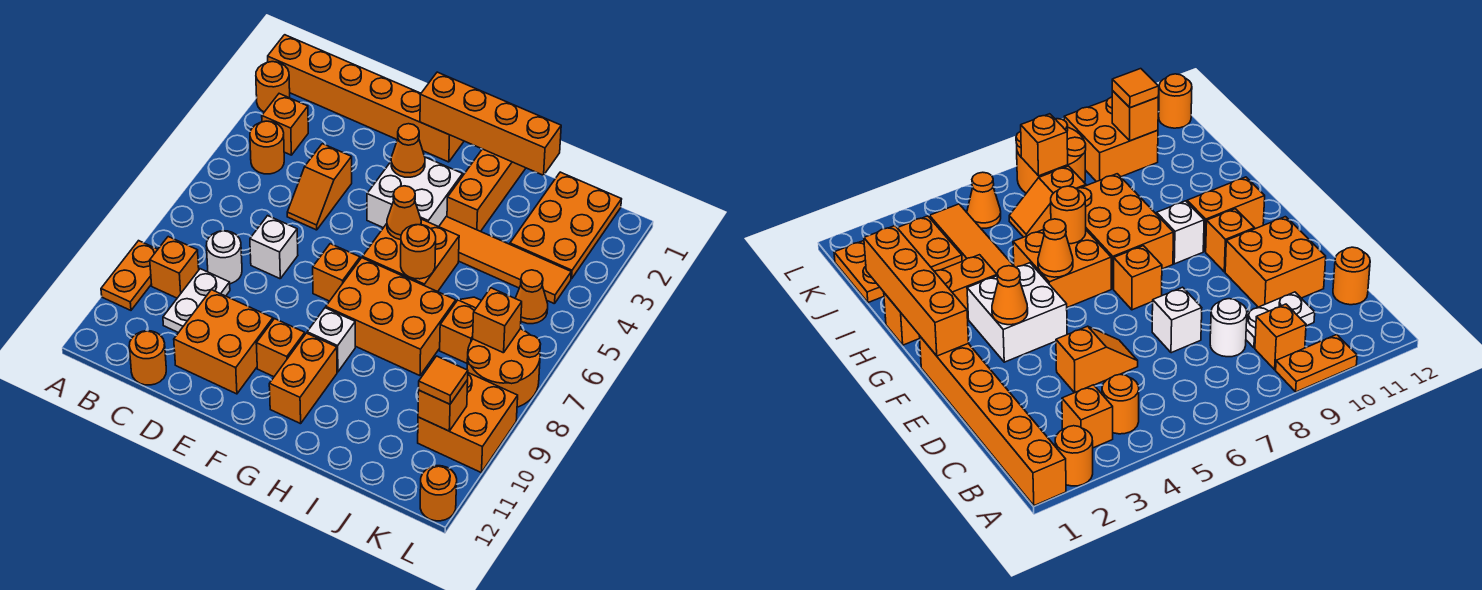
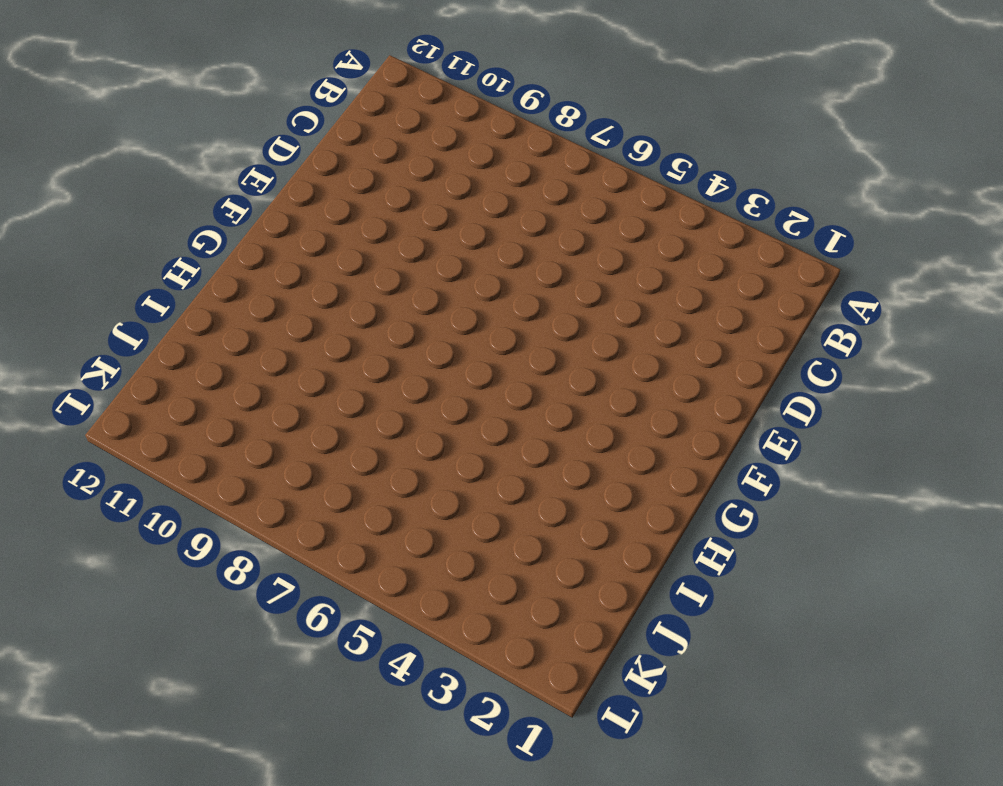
none -> orange brick A1:F1 level 1
none -> orange round brick A2 level 1
none -> orange plate A9:A10 level 1
none -> orange brick B3 level 1

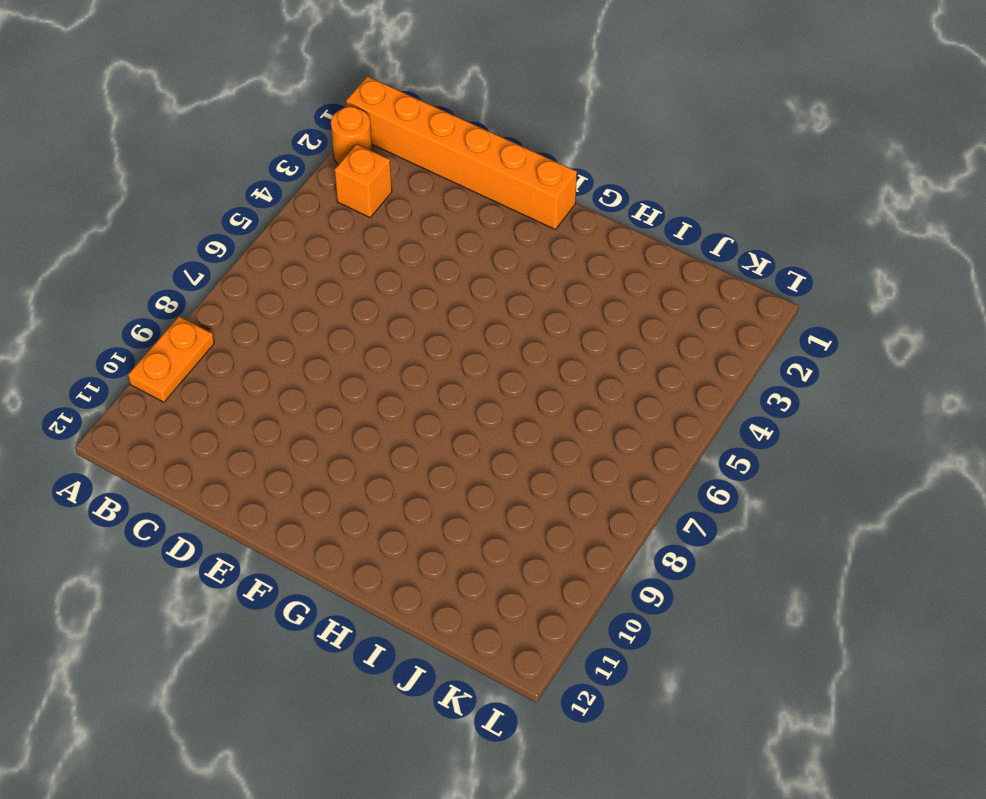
none -> orange round brick B4 level 1
none -> orange brick B9 level 1
none -> white round brick C8 level 1
none -> white plate C9:C10 level 1

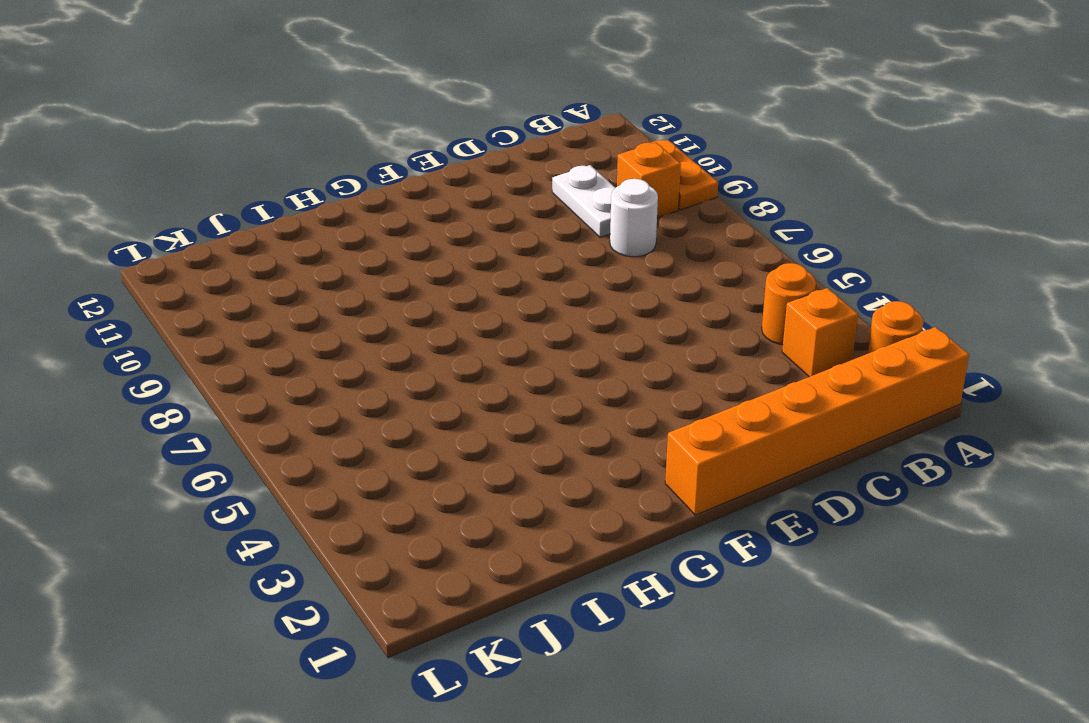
none -> orange round brick C12 level 1
none -> orange slope D4:D5 level 1 top 4
none -> white brick D7 level 1
none -> orange brick D10:E11 level 1

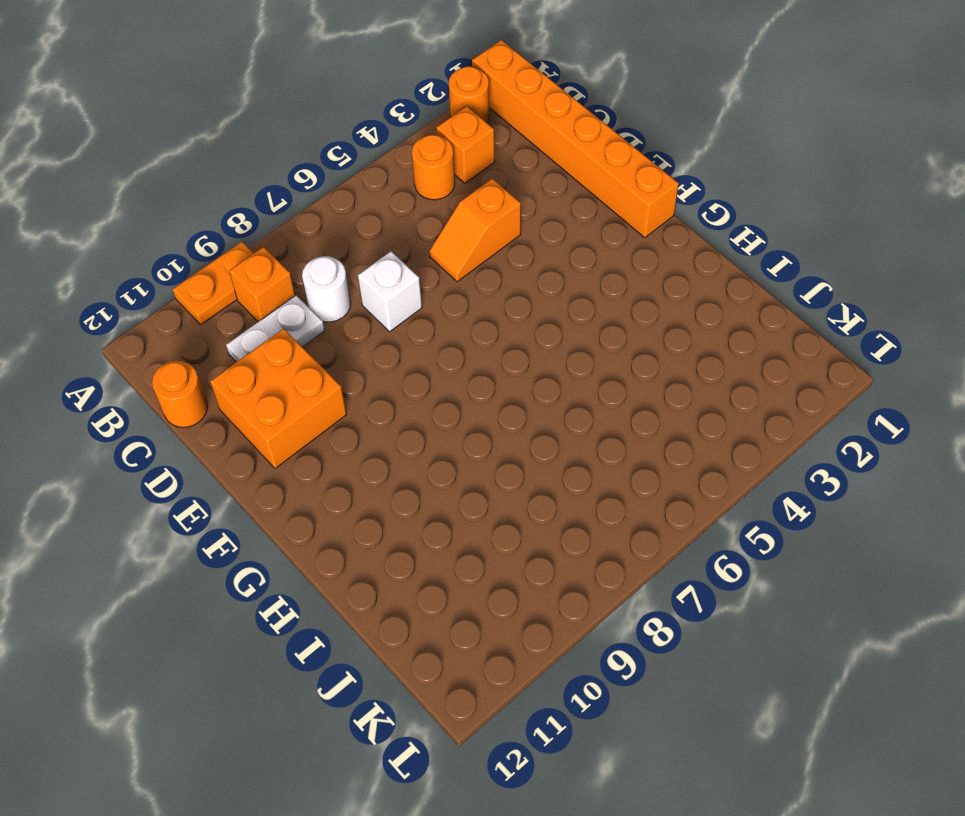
none -> white brick F3:G4 level 1
none -> orange brick F7 level 1
none -> orange brick F10 level 1
none -> orange brick G5:H6 level 1

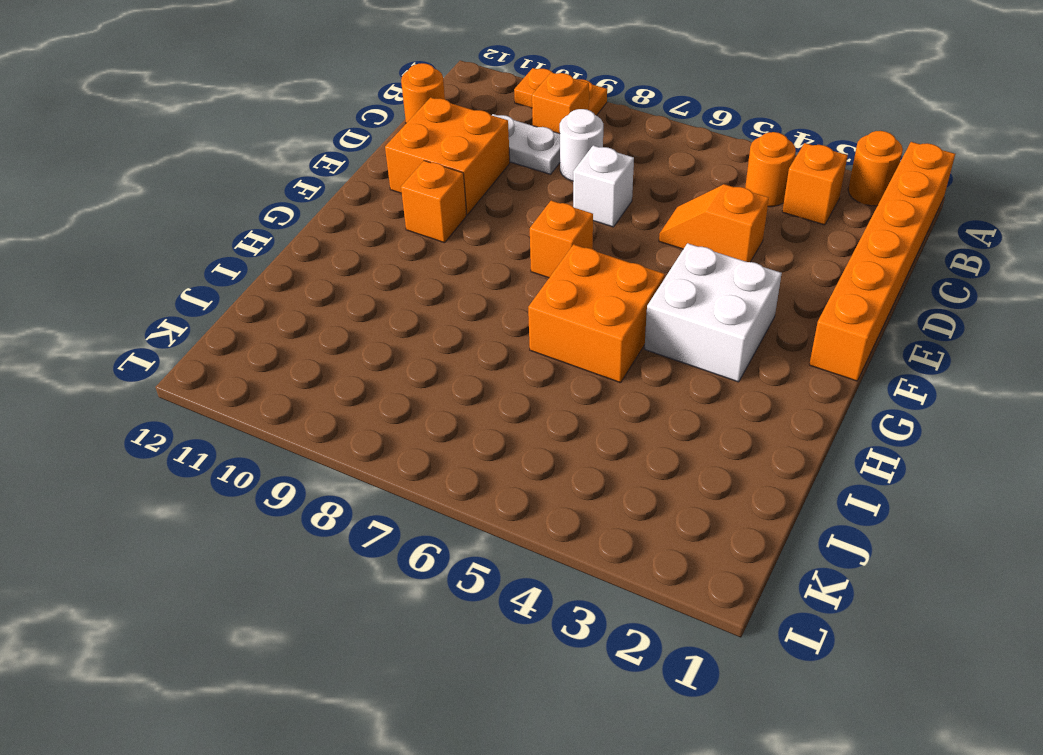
none -> orange brick G7:I8 level 1
none -> white brick G9 level 1
none -> orange brick G10:G11 level 1
none -> orange brick H1:H3 level 1

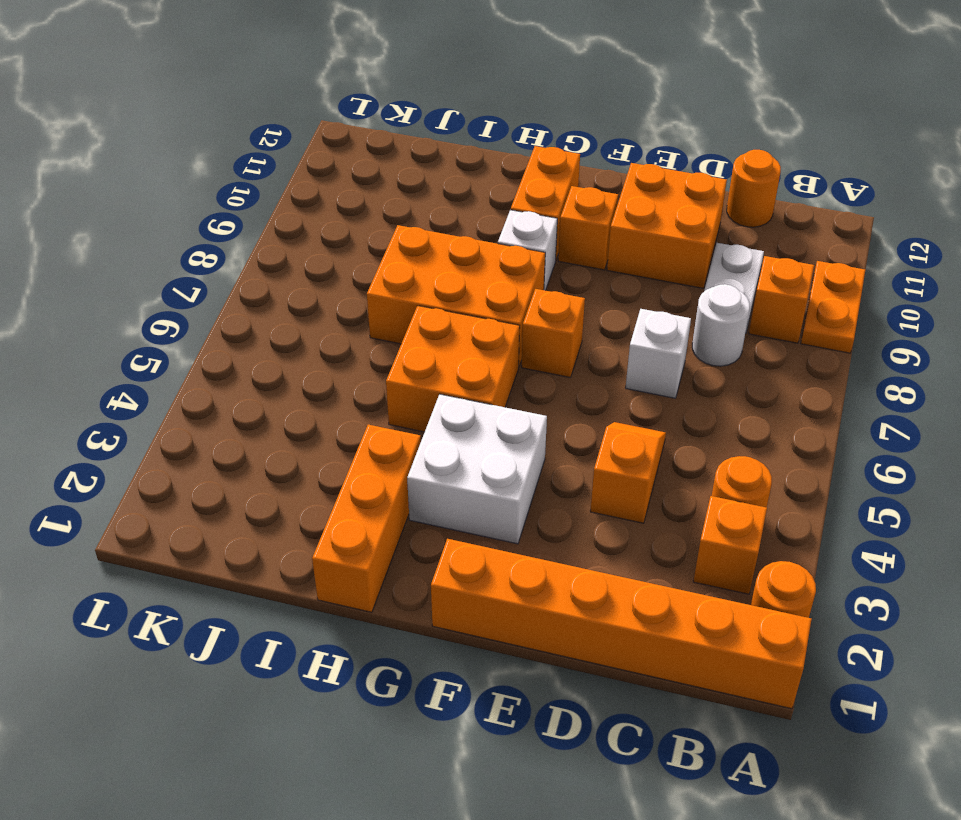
none -> orange tile H4:K4 level 1
none -> orange plate J1:K3 level 1
none -> orange slope J6:J7 level 1 top 7
none -> orange cone K5 level 1

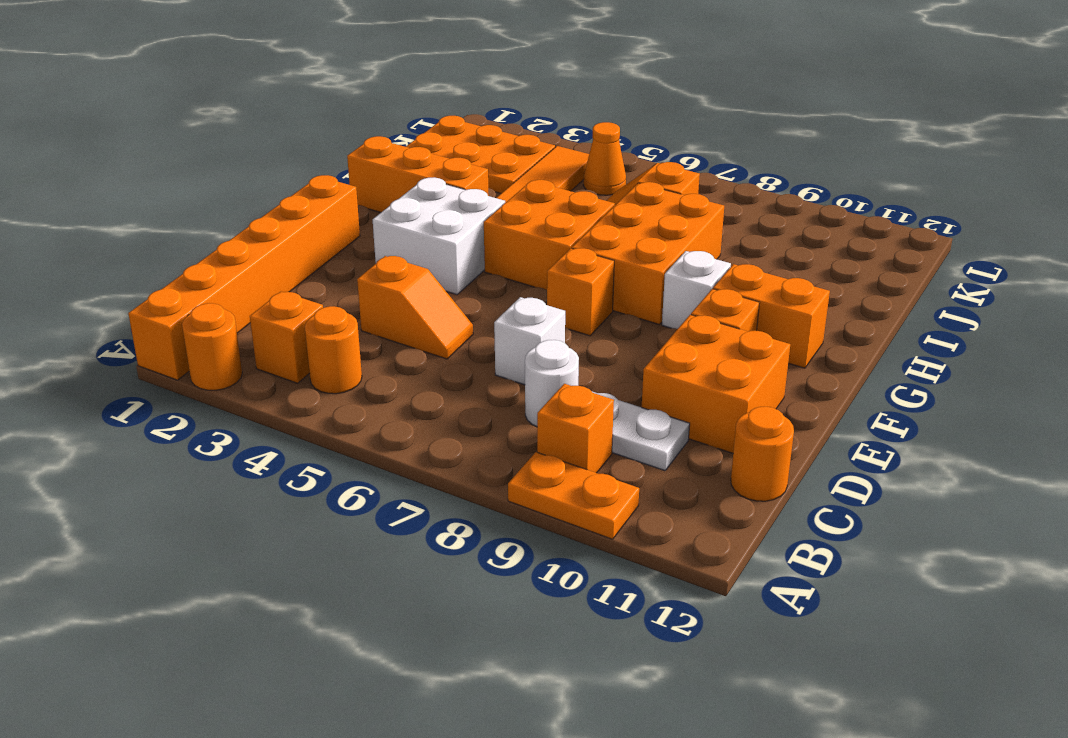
none -> orange round brick K7:L8 level 1
none -> orange brick K9:L10 level 1
none -> orange round brick L12 level 1
none -> orange brick F1:I1 level 2

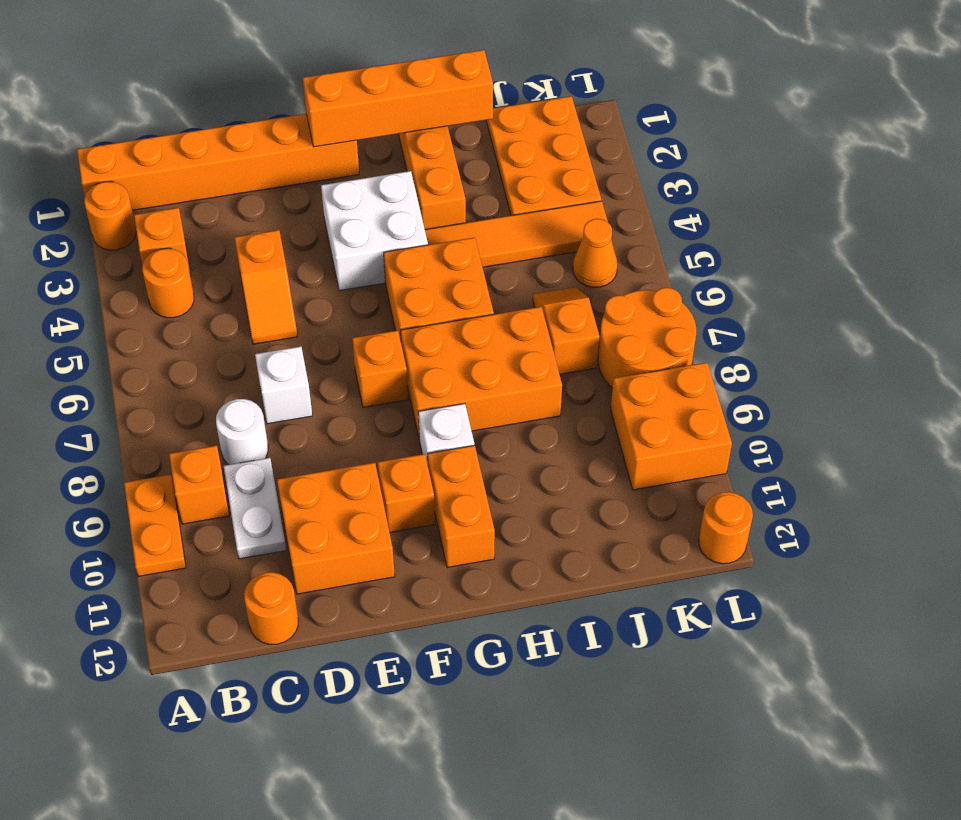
none -> orange cone F3 level 2
none -> orange cone G5 level 2
none -> orange round brick H6 level 2
none -> orange brick K7 level 2

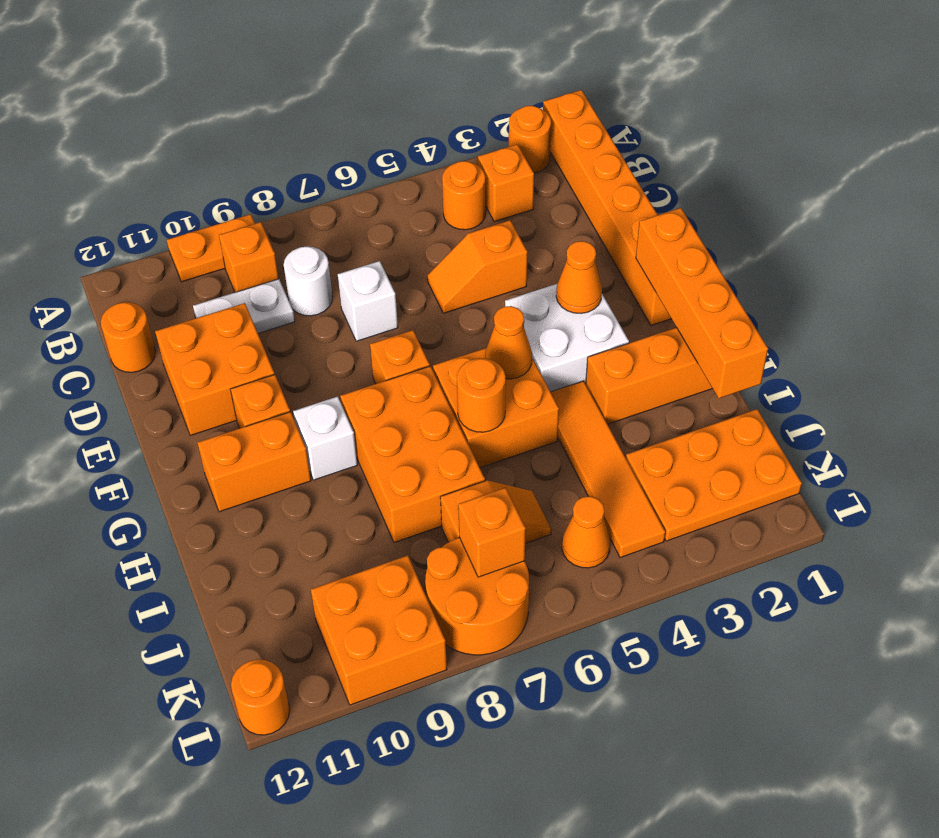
none -> orange brick K10 level 2
none -> orange tile K10 level 3

